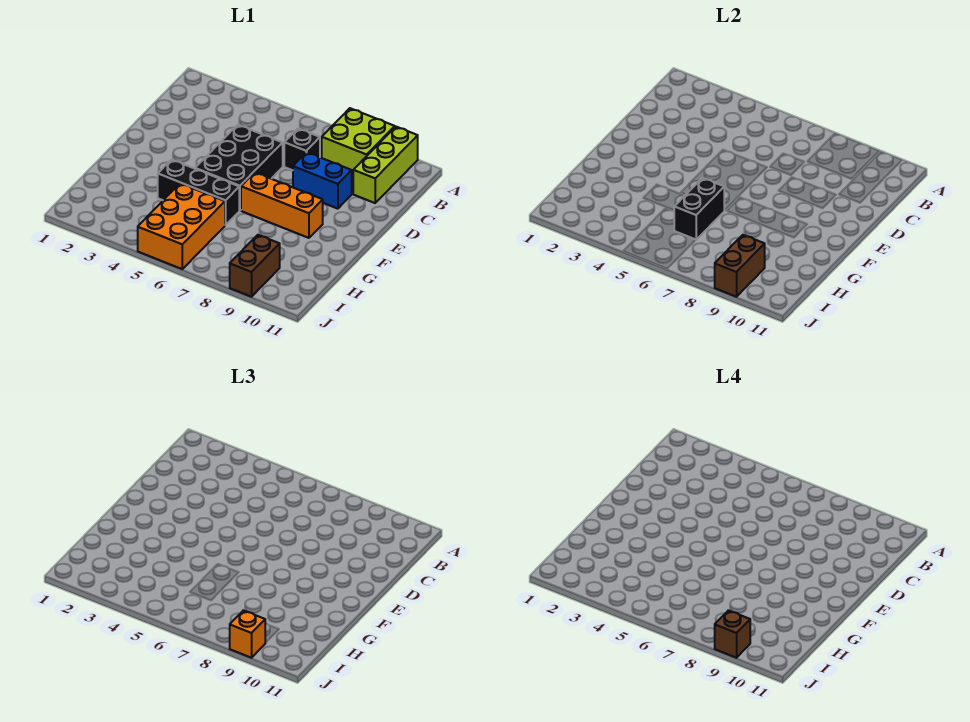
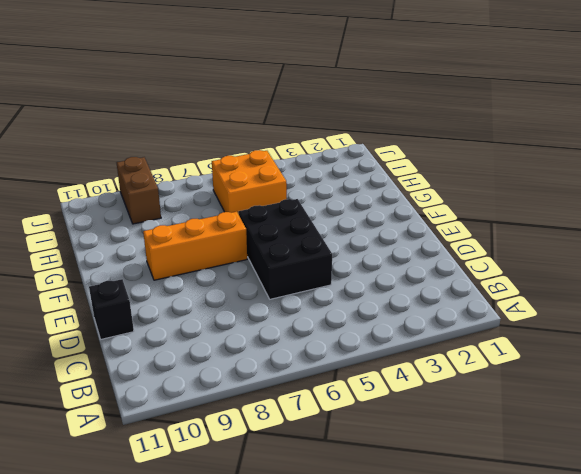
black brick D11 level 1 -> black brick C7 level 1
orange brick H5:I6 level 1 -> orange brick H5:J6 level 1
none -> lime brick A8:B9 level 1
none -> lime brick A10:C10 level 1
none -> blue brick D8:D9 level 1

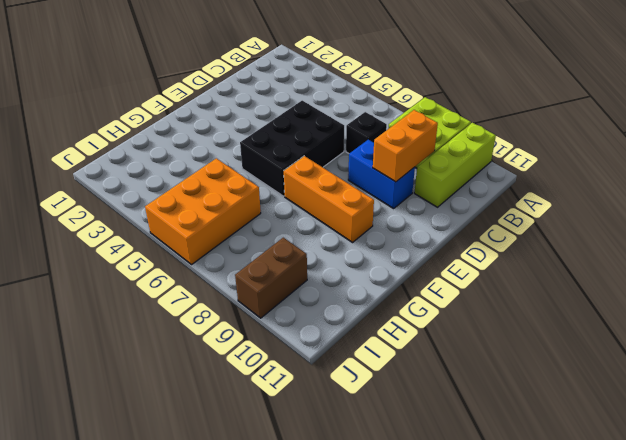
orange brick C9:D9 level 2 -> none
none -> black brick G4:G6 level 1
none -> black brick G6:H6 level 2
none -> brown brick I9:J9 level 2

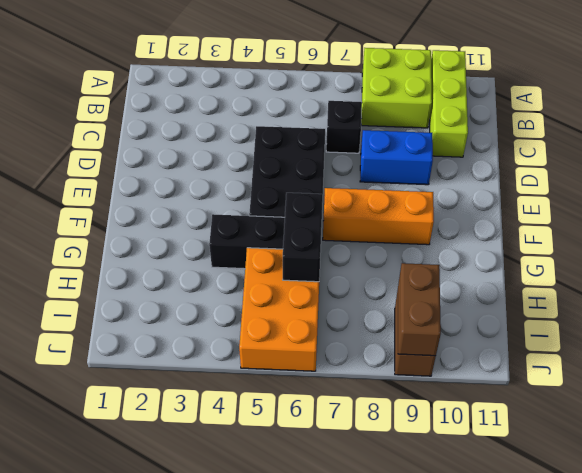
none -> orange brick J9 level 3
none -> brown brick J9 level 4

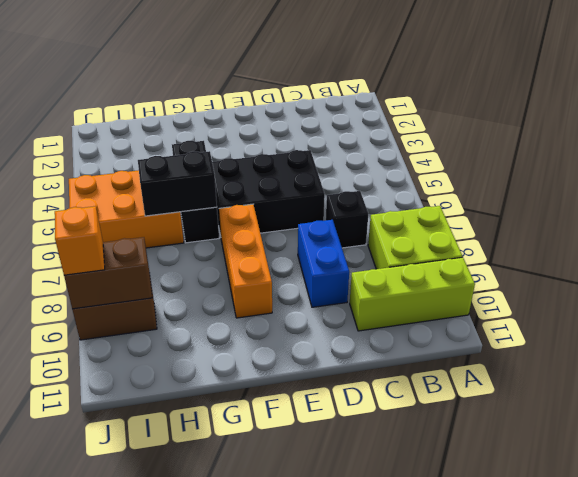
none -> brown brick J9 level 4

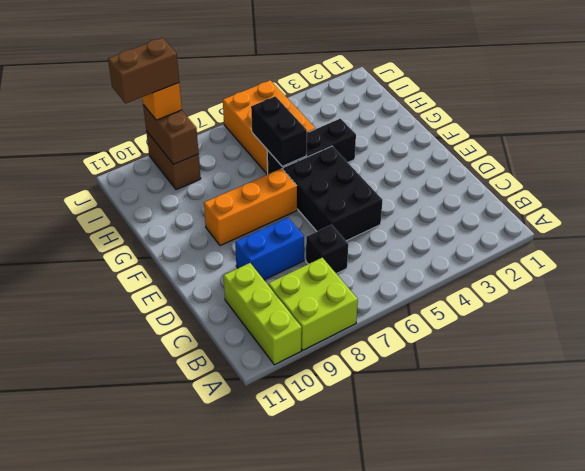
brown brick J9:J10 level 4 -> brown brick J9 level 4

